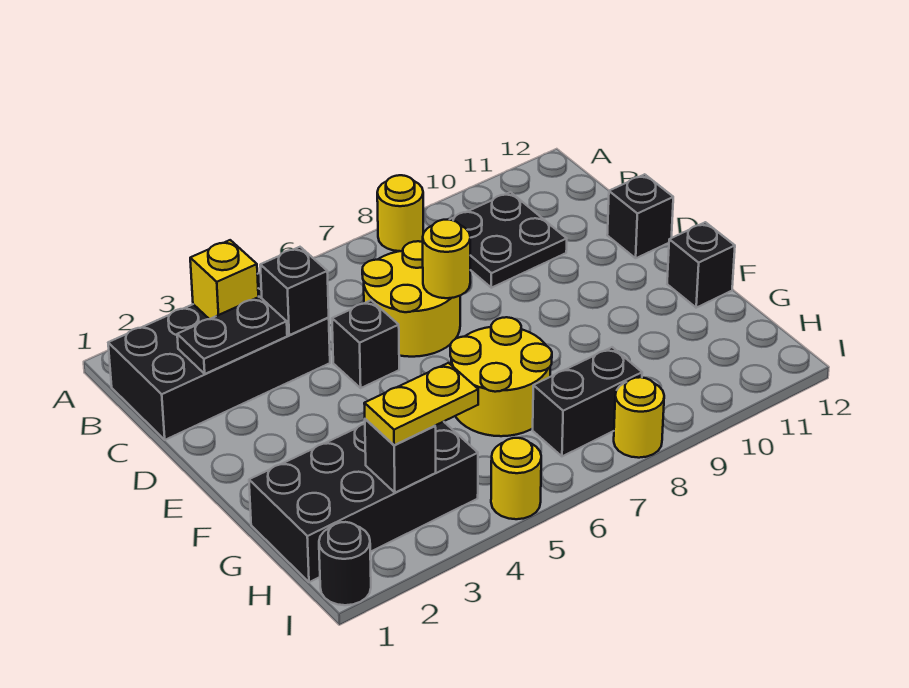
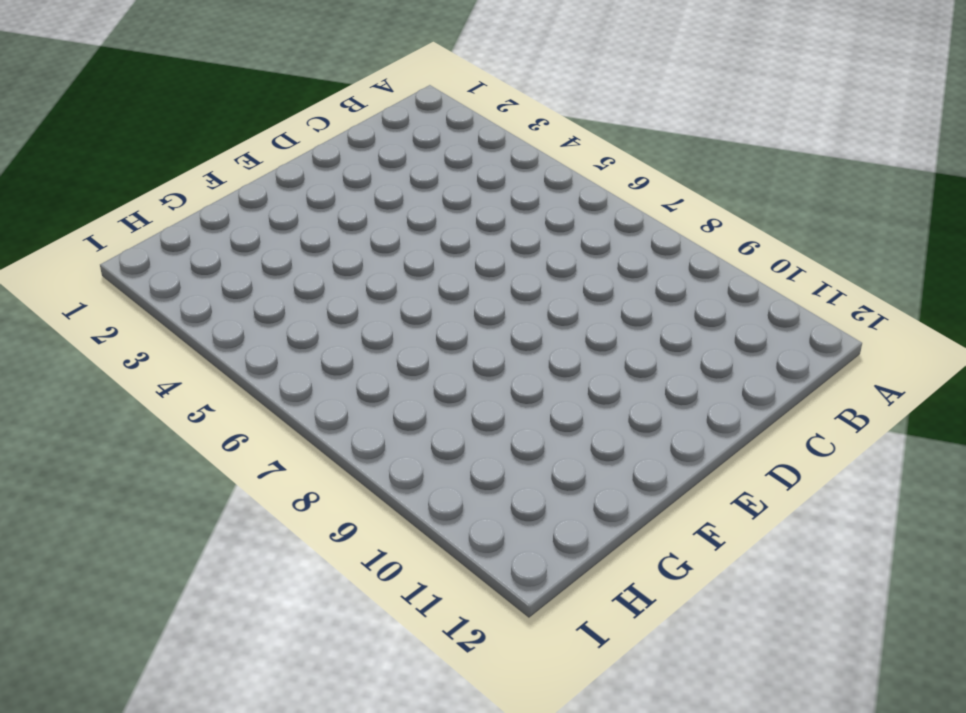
none -> yellow round brick A8 level 1
none -> black brick B1:C4 level 1
none -> black plate B9:C10 level 1

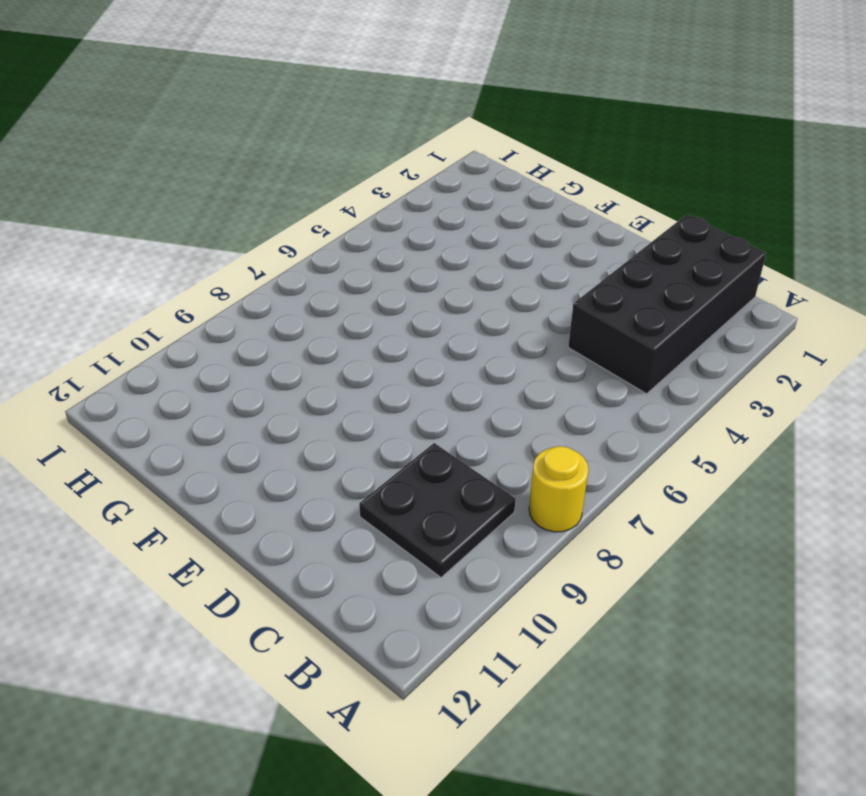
none -> yellow round brick C6:D7 level 1
none -> black brick D5 level 1
none -> black brick D12 level 1

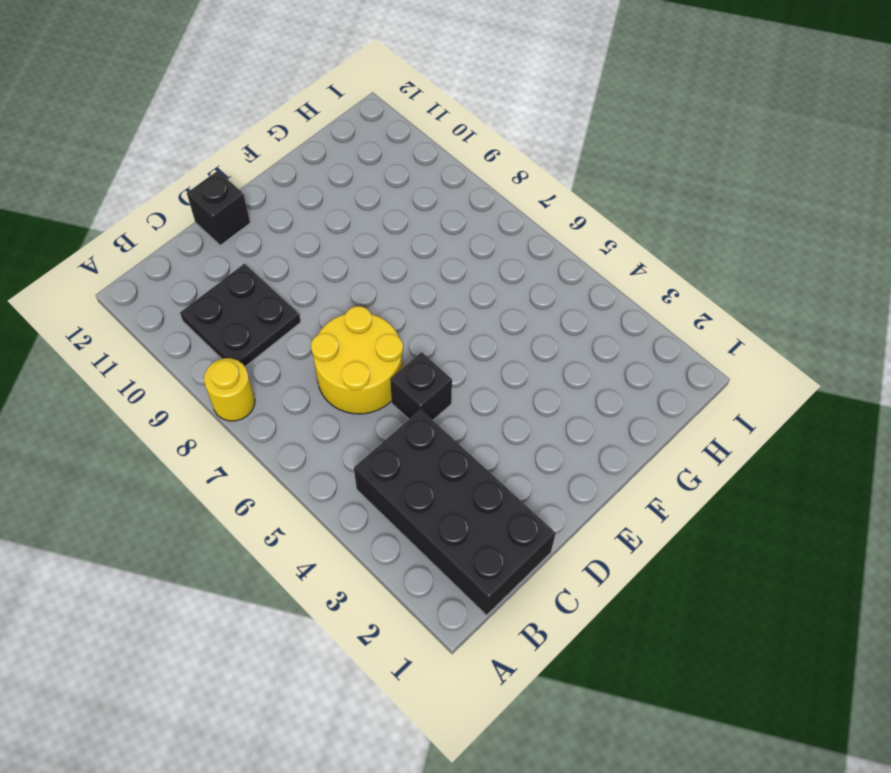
none -> yellow round brick F6:G7 level 1
none -> black brick F12 level 1
none -> black brick G1:H4 level 1

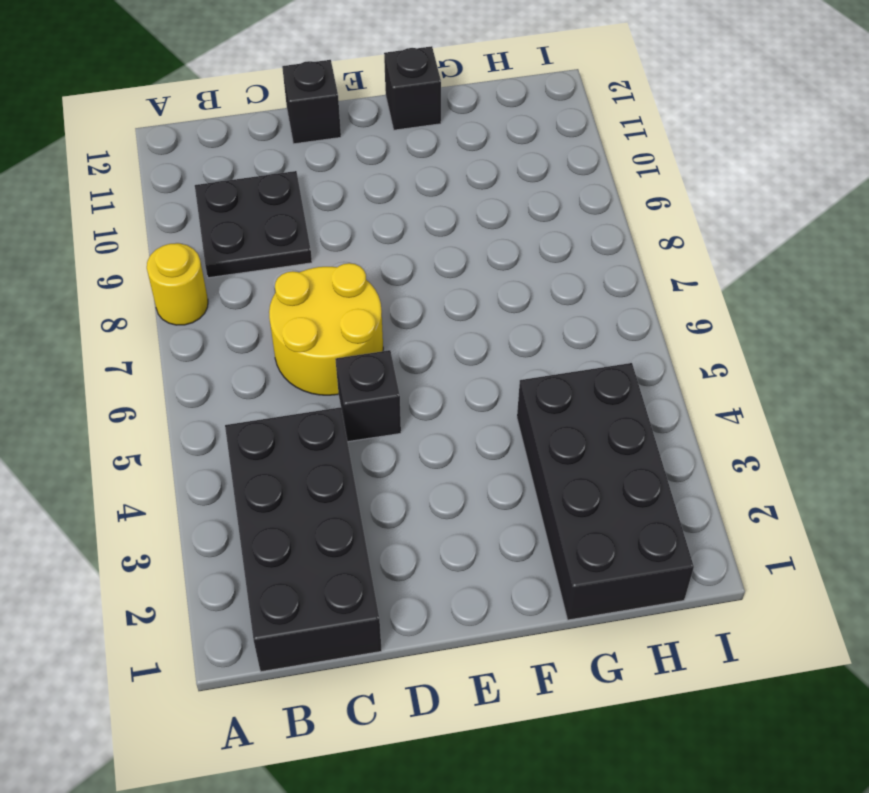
none -> yellow round brick F6:G7 level 1
none -> black brick H7:H8 level 1
none -> black round brick I1 level 1

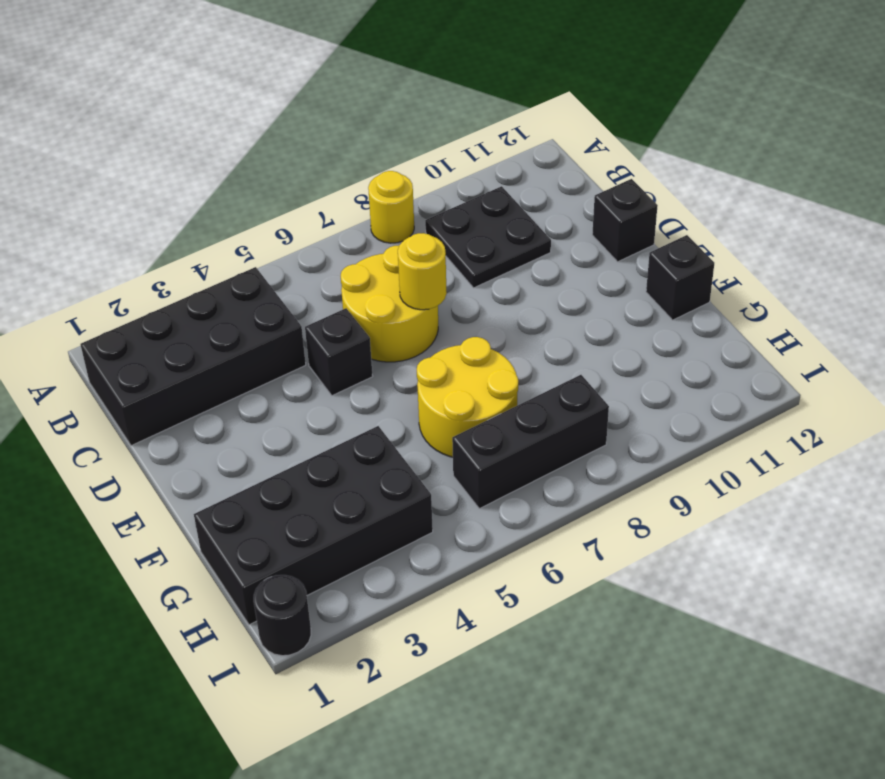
black brick H6:H8 level 1 -> black brick H7:H8 level 1
none -> yellow round brick I5 level 1
none -> yellow round brick I8 level 1
none -> yellow brick B3 level 2

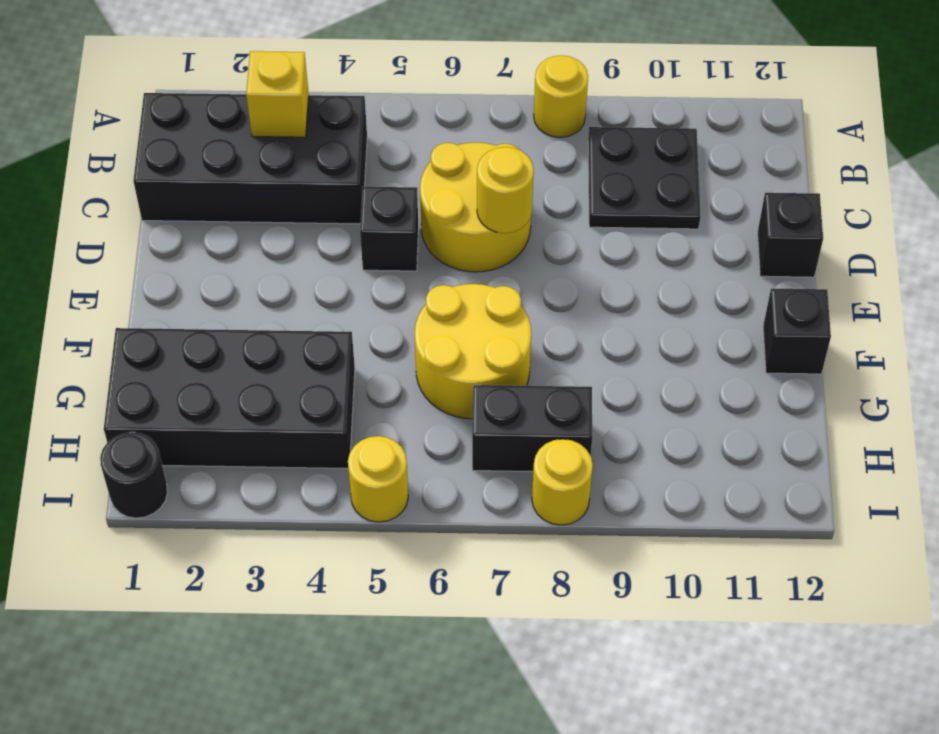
none -> black plate C2:C3 level 2
none -> black brick C4 level 2
none -> black brick H3 level 2

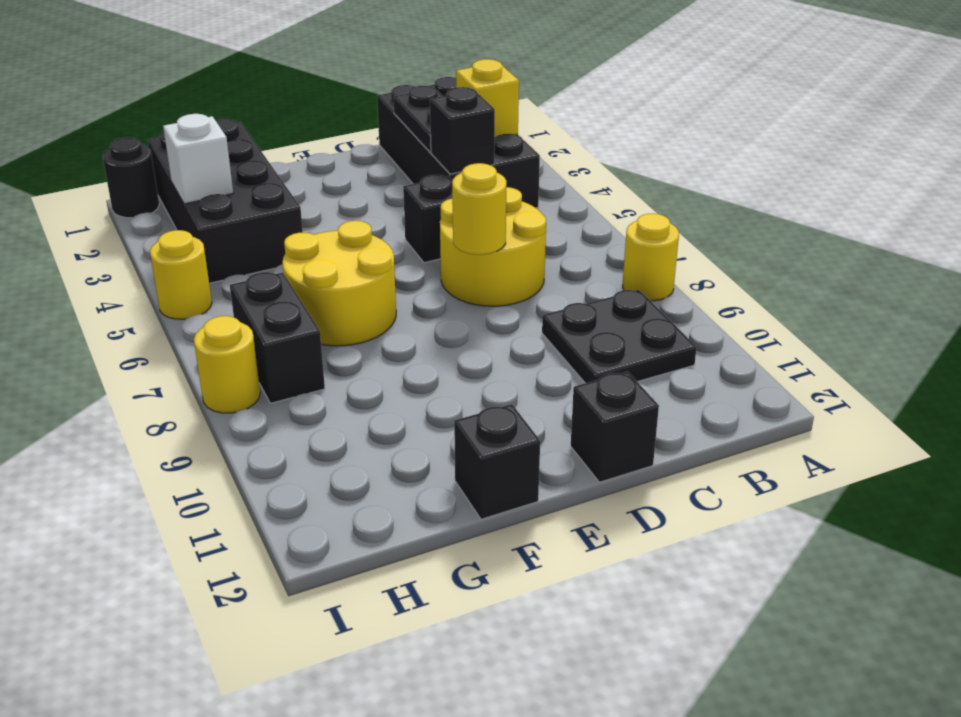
white brick H3 level 2 -> black brick H3 level 2
none -> yellow plate H3:H4 level 3

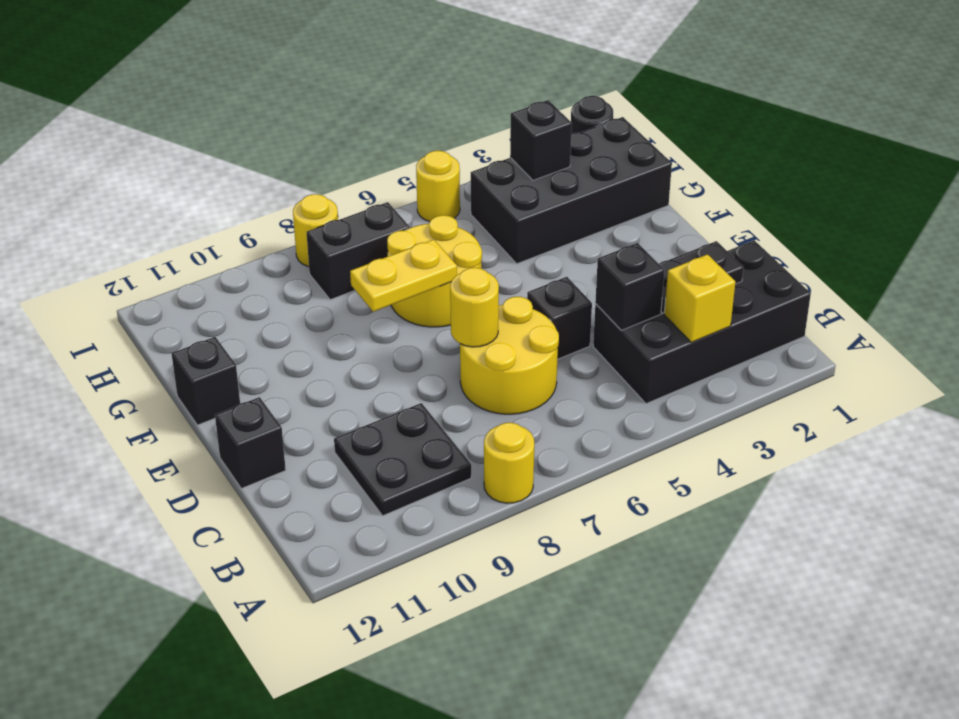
yellow plate F7:F8 level 2 -> yellow plate H3:H4 level 3

